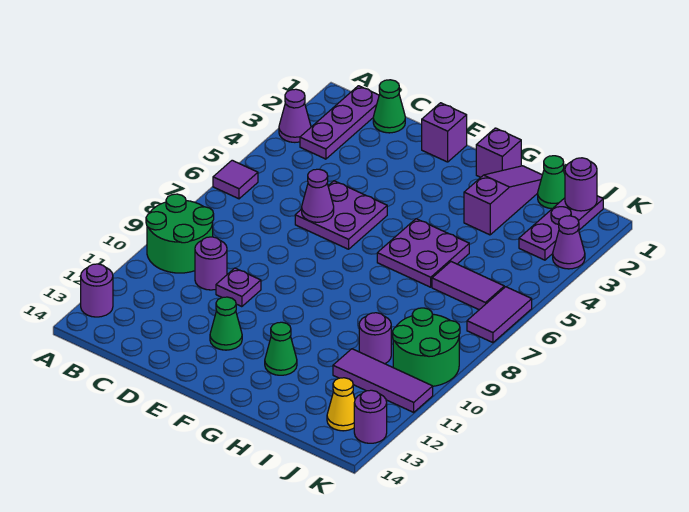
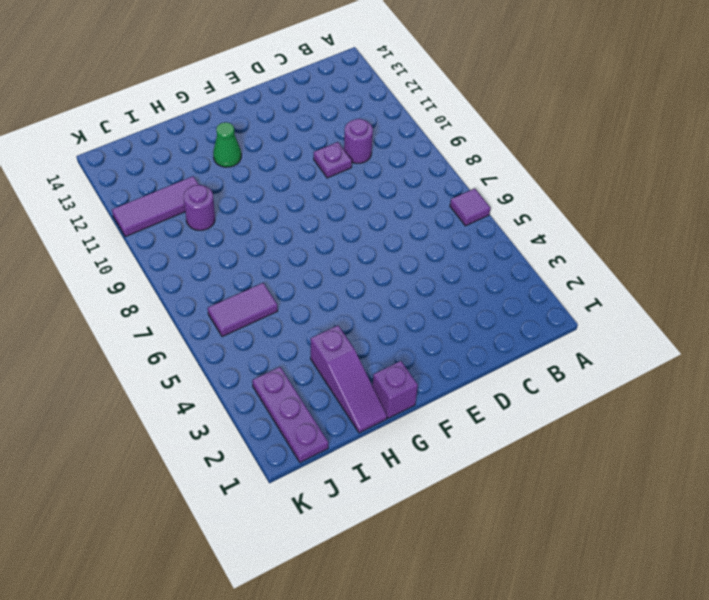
none -> purple cone A3 level 1
none -> green round brick A9:B10 level 1
none -> purple round brick A13 level 1

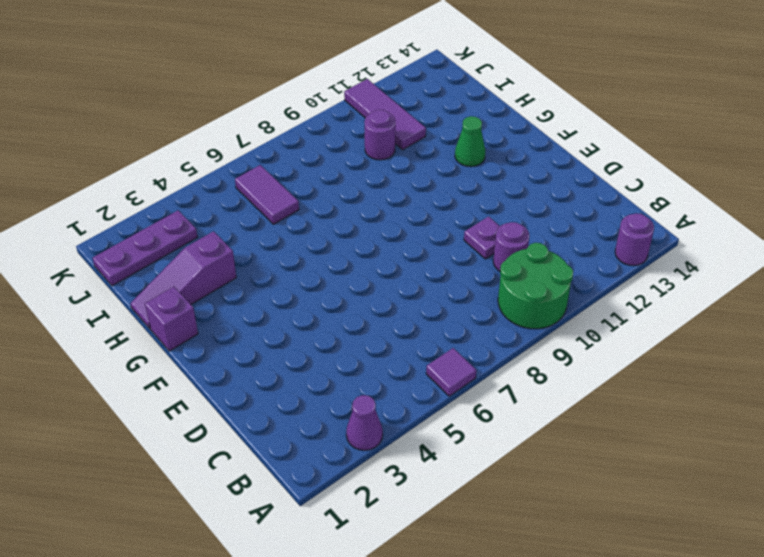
none -> purple plate B1:B3 level 1
none -> green cone C1 level 1
none -> purple plate D5:E6 level 1

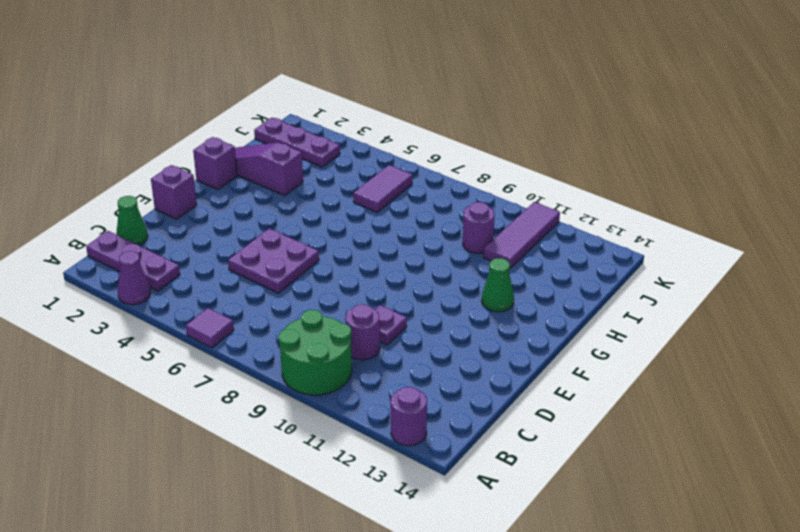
none -> green cone E12 level 1
none -> purple plate G5:H6 level 1
none -> green cone I1 level 1

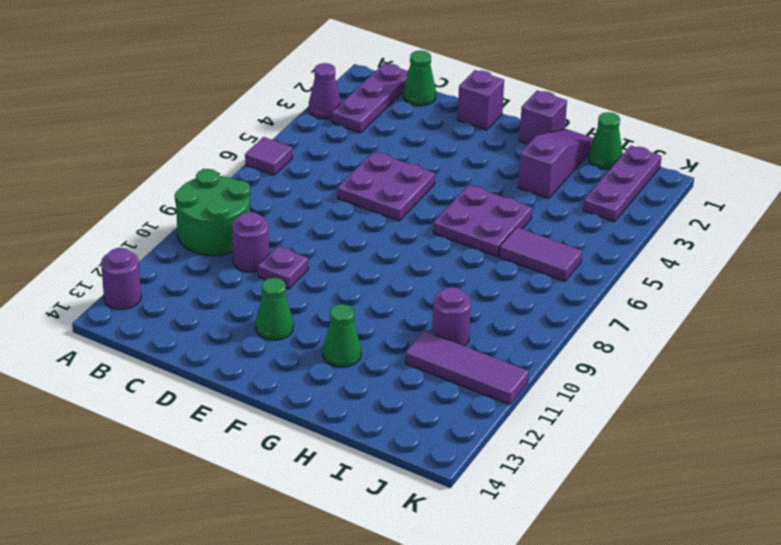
none -> green round brick J9:K10 level 1
none -> yellow cone J13 level 1
none -> purple cone K3 level 1

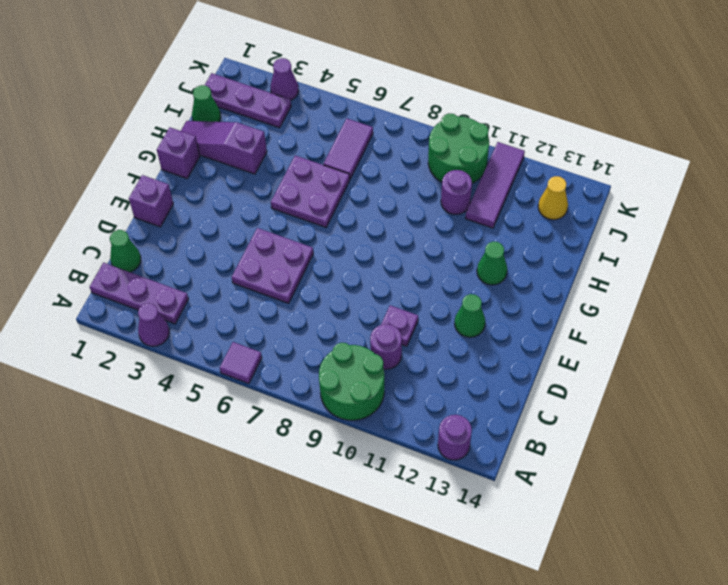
none -> purple tile K6:K7 level 1
none -> purple round brick K13 level 1
none -> purple cone D6 level 2

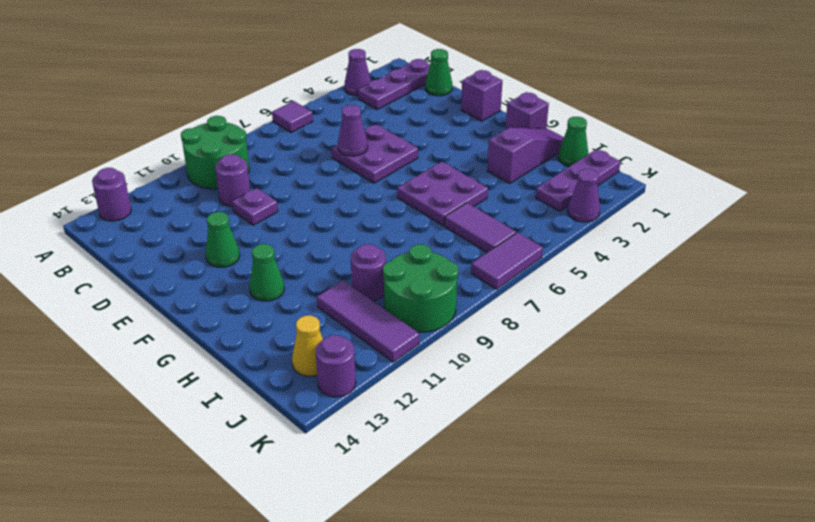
none -> purple round brick J1 level 2

